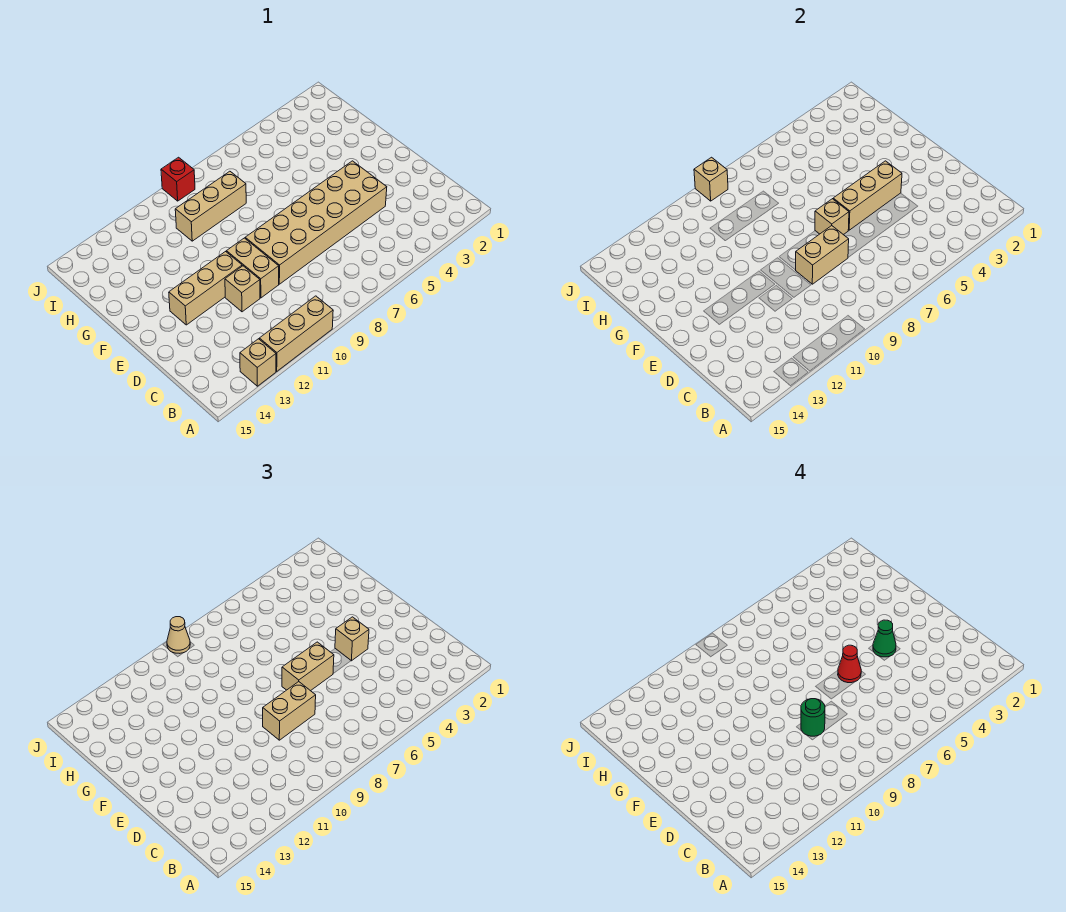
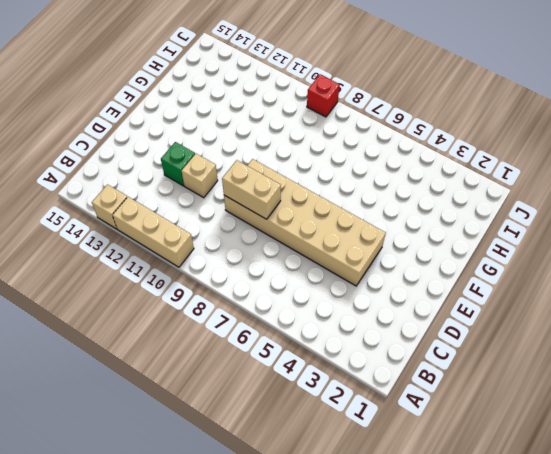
green brick D12 level 1 -> none
none -> tan brick D10:E10 level 1
none -> tan brick E11:E13 level 1
none -> tan brick H8:H10 level 1

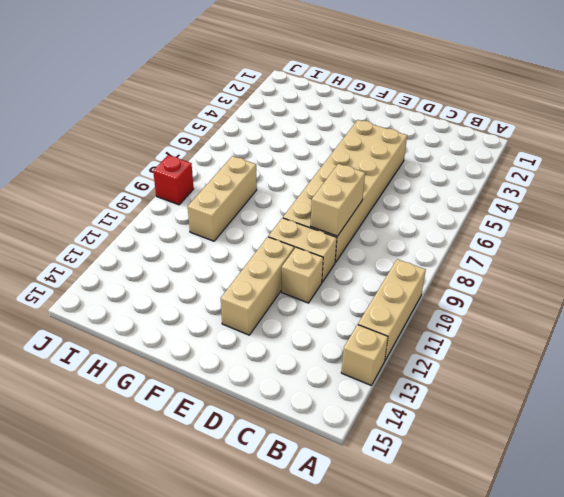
none -> tan brick E4:E6 level 2
none -> tan brick E7 level 2
none -> tan brick J9 level 2

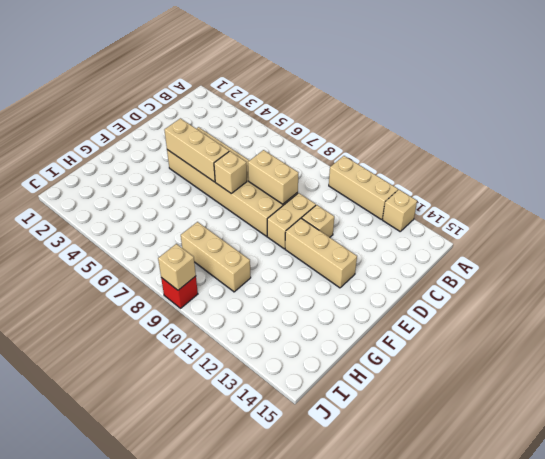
none -> tan brick D8:D9 level 3
none -> tan brick E4 level 3
none -> tan brick E6:E7 level 3

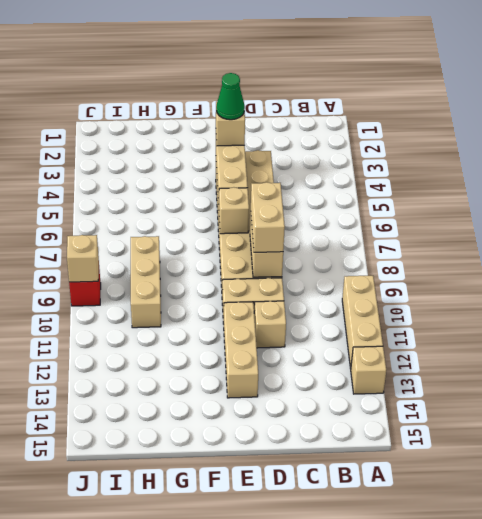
none -> tan brick E6:E7 level 3
none -> tan cone J9 level 3
none -> green round brick D9 level 4

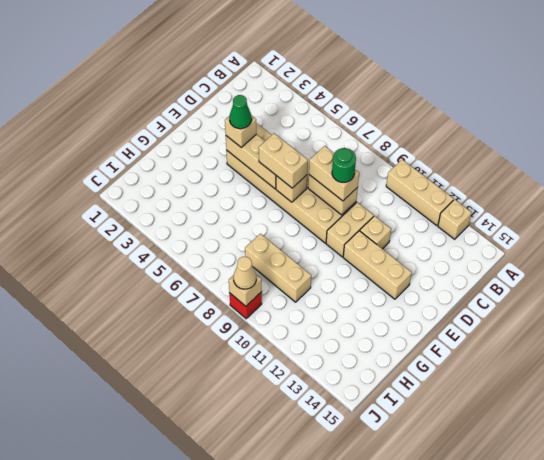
none -> red cone E6 level 4

